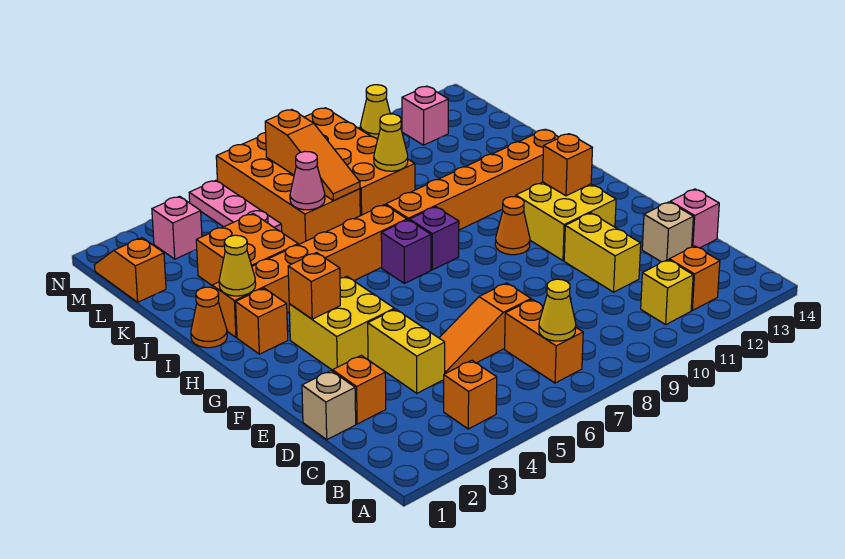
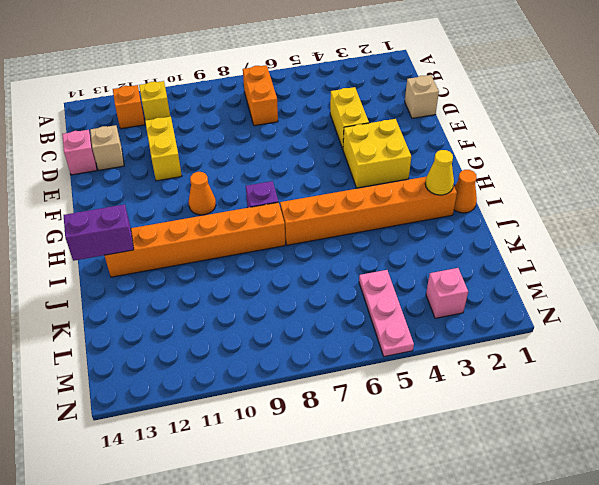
purple brick I13:I14 level 2 -> none
none -> orange brick B4 level 1
none -> orange brick D2 level 1
none -> orange slope D5:D7 level 1 top 7
none -> yellow brick F11:G12 level 1

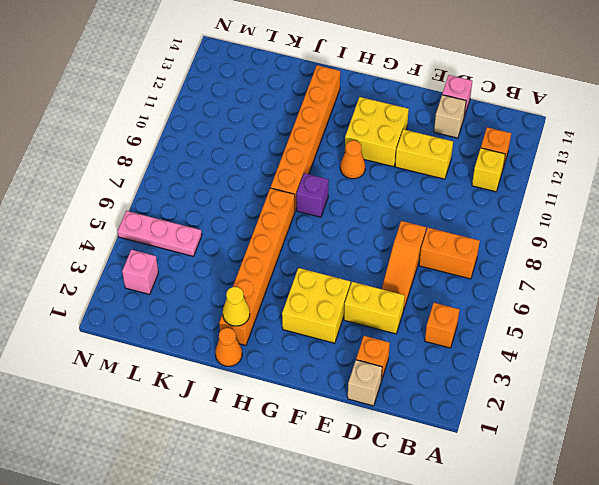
none -> orange brick H2 level 1
none -> purple brick H7 level 1
none -> orange brick J3:K4 level 1
none -> orange brick K6:N7 level 1

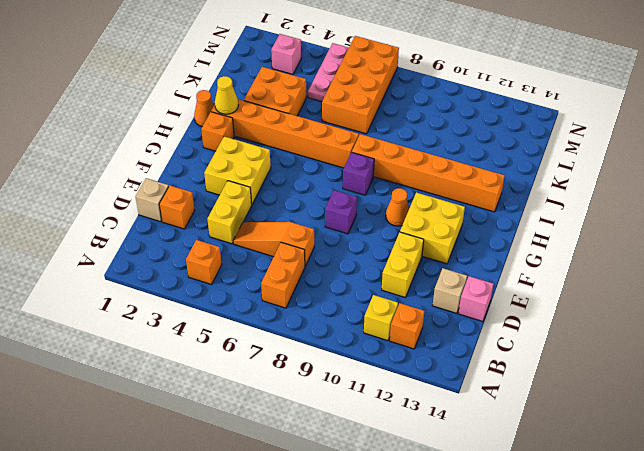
purple brick F8 level 1 -> purple brick H7 level 1
none -> orange brick K8:N9 level 1
none -> orange slope L1:M1 level 1 top L
none -> pink brick M12 level 1
none -> yellow cone N11 level 1

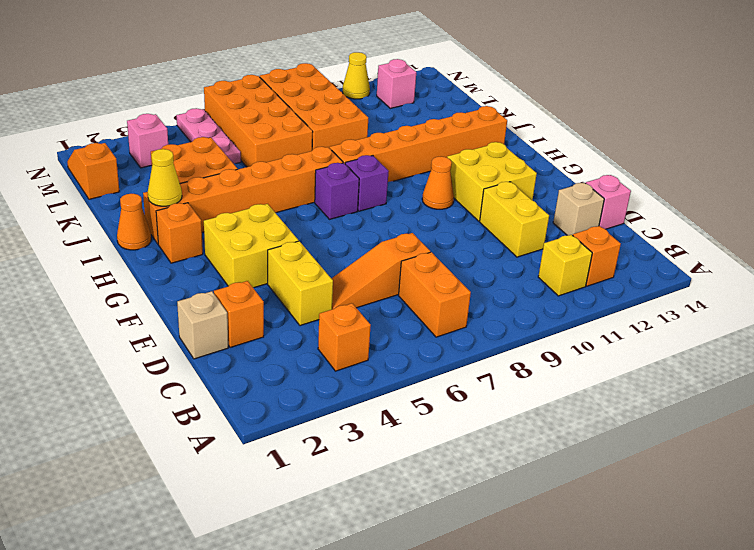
none -> yellow cone B7 level 2
none -> orange brick G3 level 2
none -> orange brick G12 level 2
none -> pink cone K6 level 2

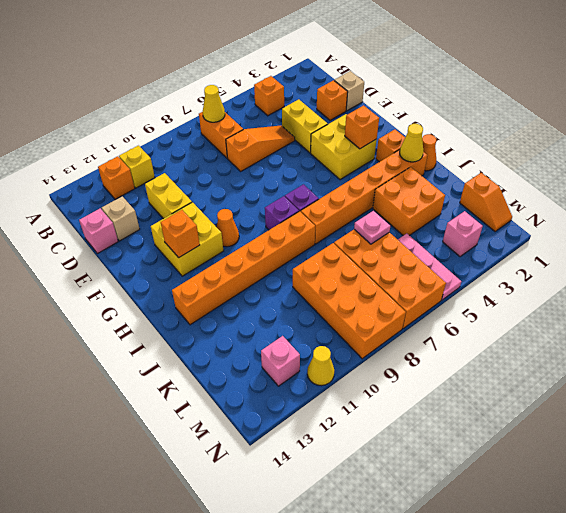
pink plate K6 level 2 -> pink cone K6 level 2
none -> orange slope K7:M7 level 2 top M
none -> yellow cone K9 level 2

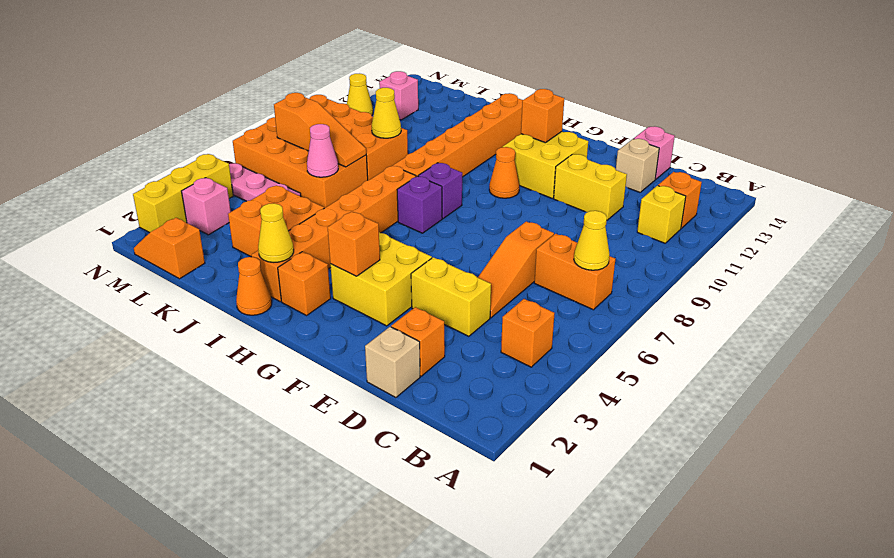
yellow brick N2:N4 level 1 -> none

